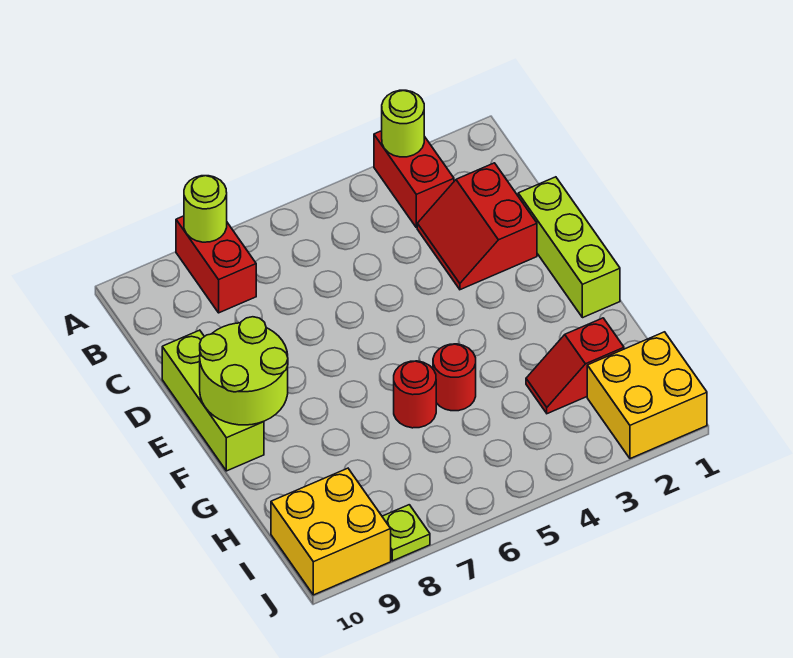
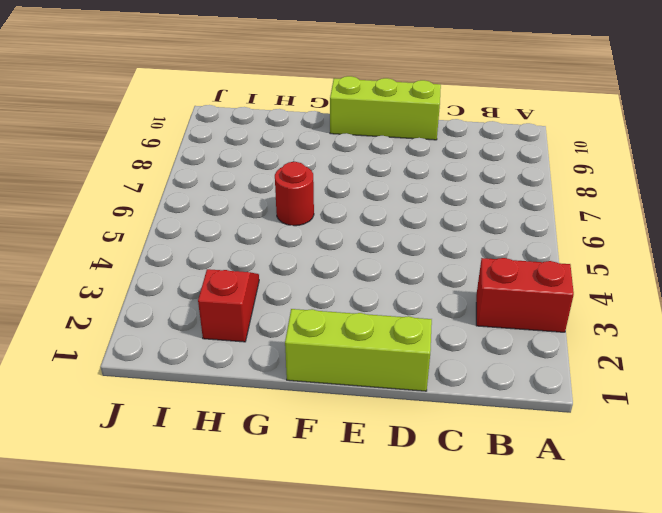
none -> red brick A8:B8 level 1
none -> red slope C2:D3 level 1 top 2
none -> red round brick G5 level 1

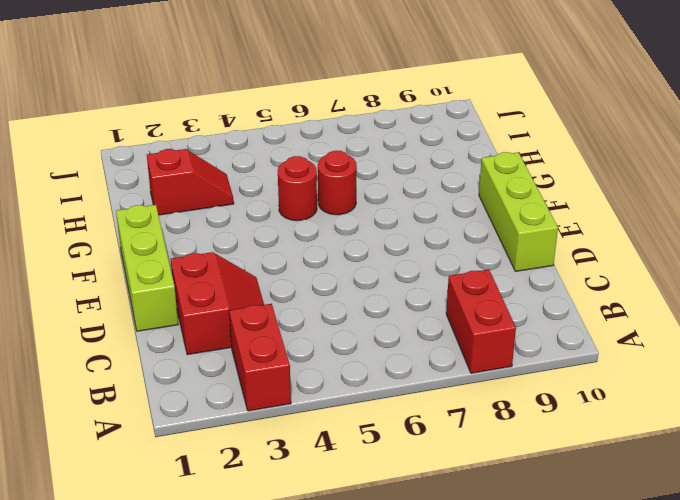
none -> yellow brick I1:J2 level 1
none -> yellow brick I9:J10 level 1
none -> lime plate J8 level 1

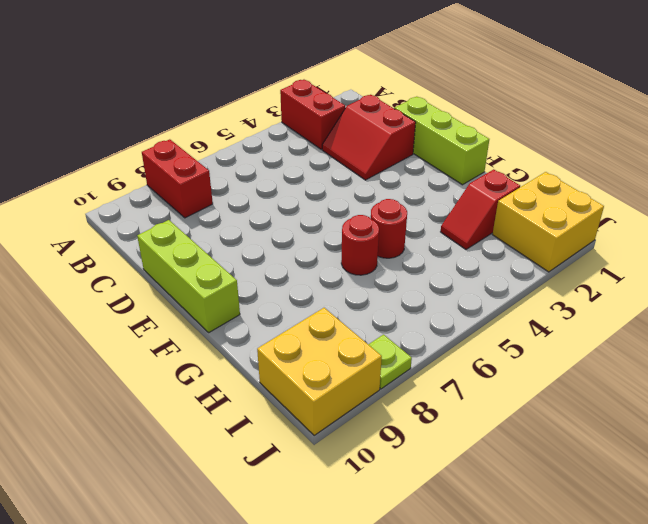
none -> lime round brick A3 level 2
none -> lime round brick A8 level 2
none -> lime round brick E9:F10 level 2

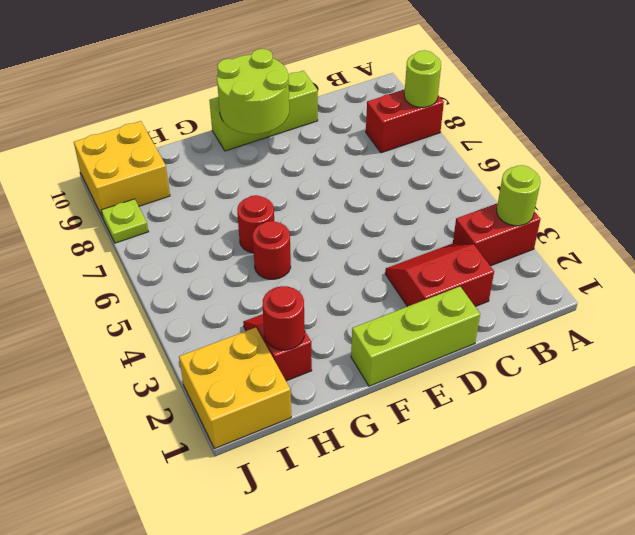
red round brick H2 level 2 -> none

